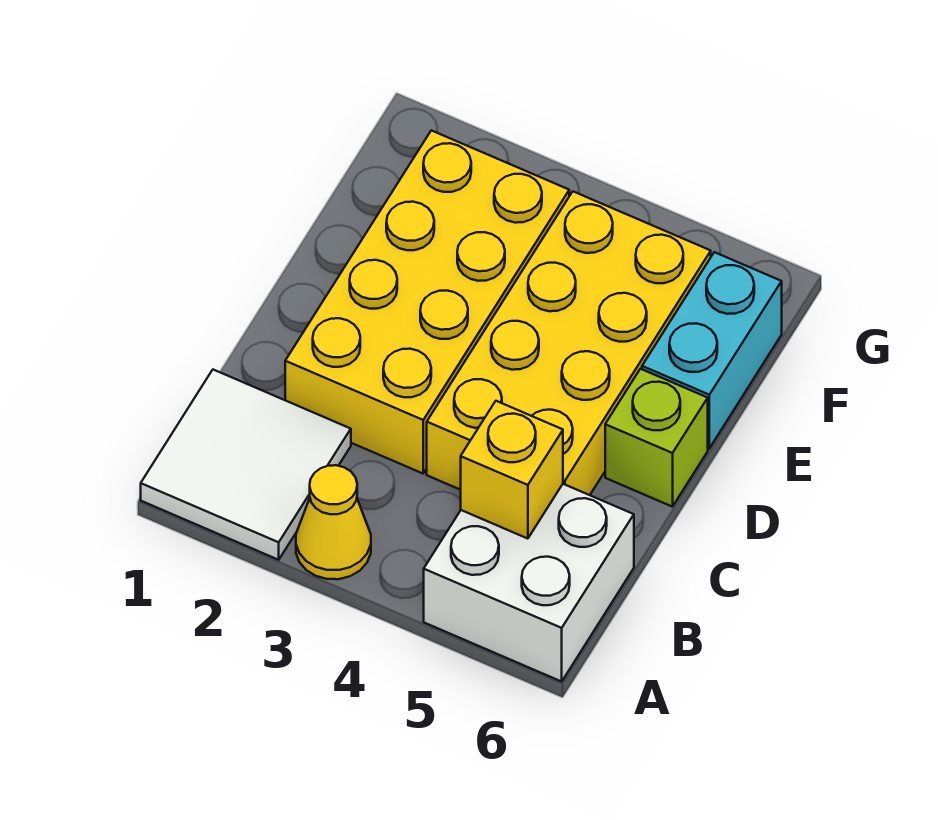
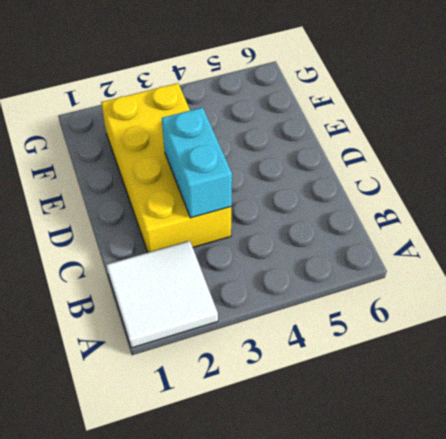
cyan brick C3:D3 level 2 -> cyan brick E6:F6 level 1
none -> yellow cone A3 level 1
none -> white brick A5:B6 level 1

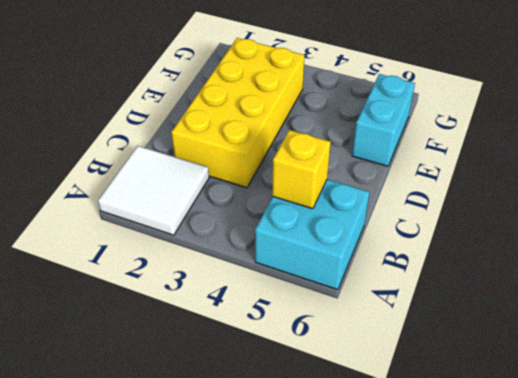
cyan brick A5:B6 level 1 -> white brick A5:B6 level 1
none -> yellow cone A3 level 1
none -> yellow brick C4:F5 level 1

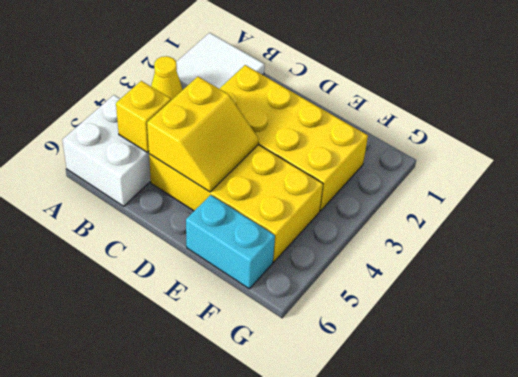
yellow slope C4:D5 level 2 top C -> none
none -> lime brick D6 level 1

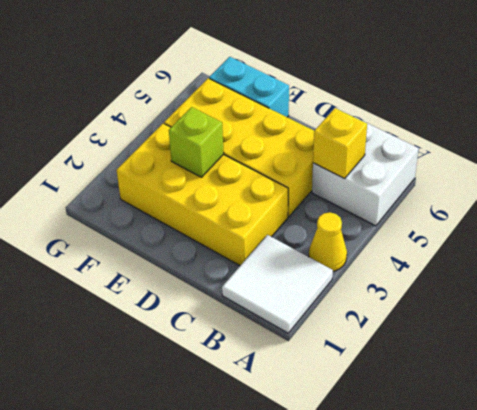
lime brick E3 level 2 -> lime brick D6 level 1

